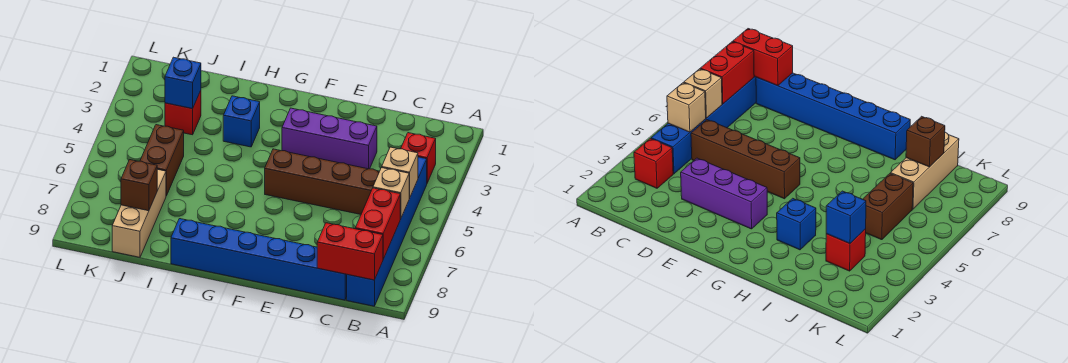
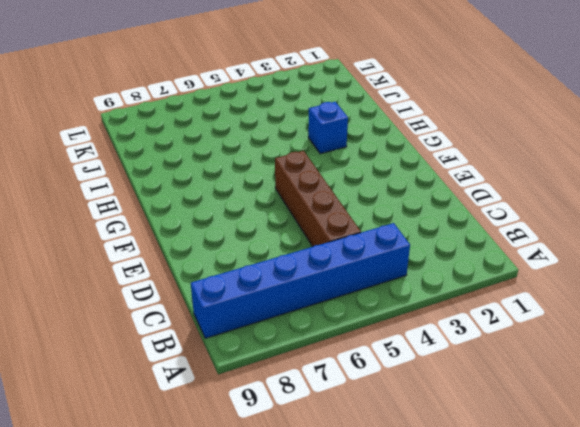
none -> red brick B3 level 1
none -> blue brick C9:H9 level 1
none -> purple brick D3:F3 level 1

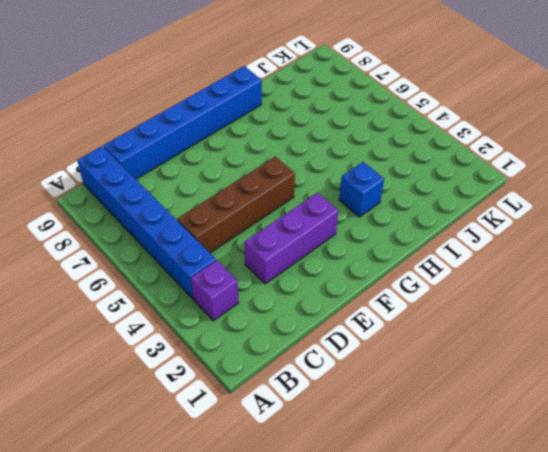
purple brick B3 level 1 -> red brick B3 level 1
none -> red brick J3 level 1
none -> brown brick J5:J6 level 1
none -> tan brick J7:J9 level 1

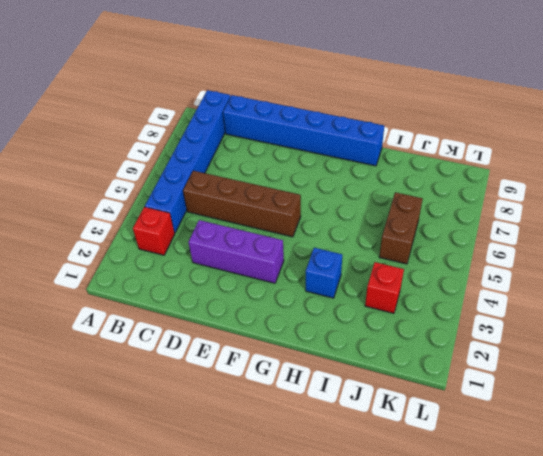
none -> tan brick J7:J9 level 1
none -> tan brick B5 level 2
none -> tan brick B6 level 2

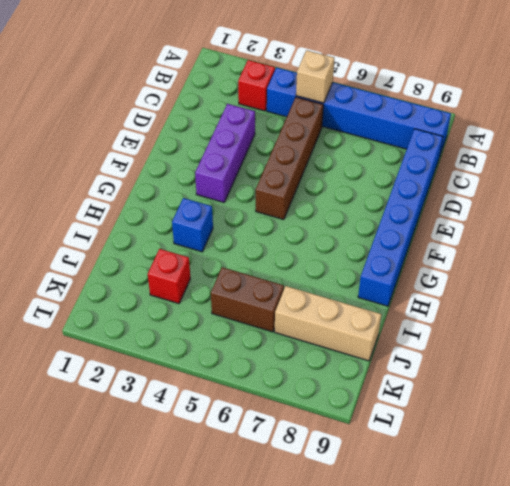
none -> tan brick B6 level 2
none -> red brick B7:B8 level 2
none -> red brick B9:C9 level 2

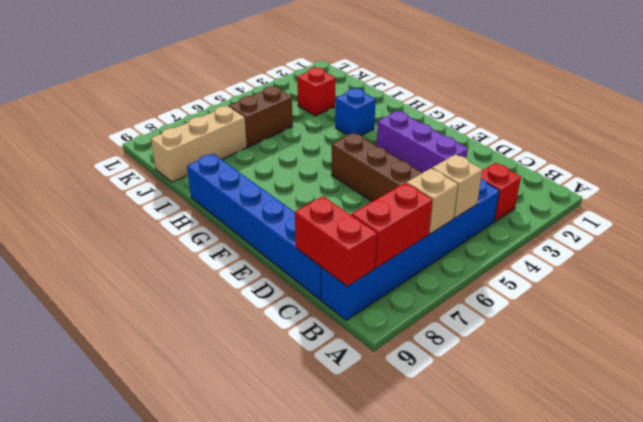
none -> blue brick J3 level 2
none -> brown brick J8 level 2

